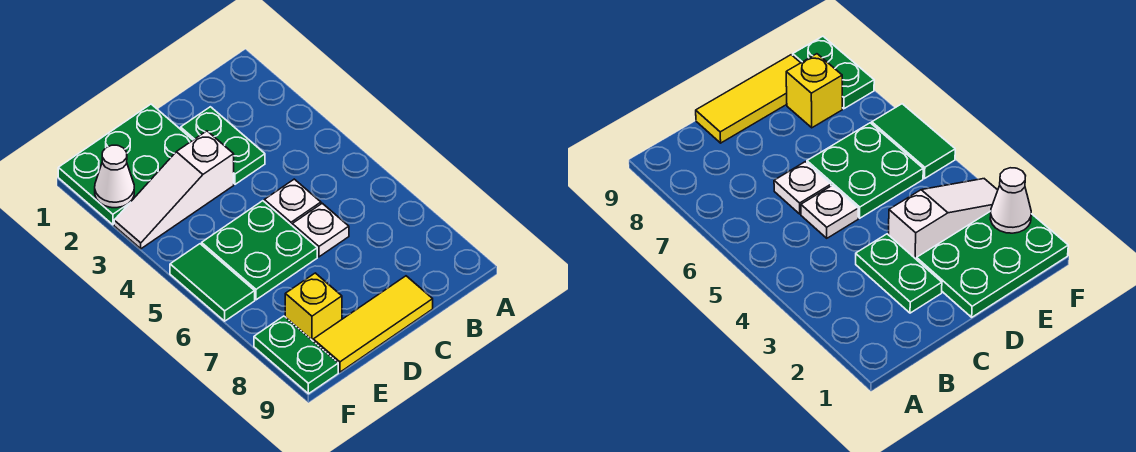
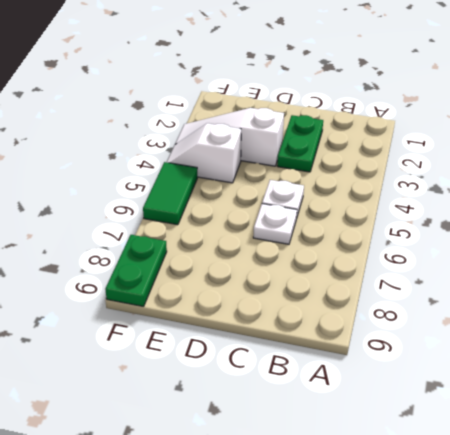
white slope E4:F4 level 1 top E -> none
none -> yellow tile C9:E9 level 1
none -> green plate D1:F2 level 1

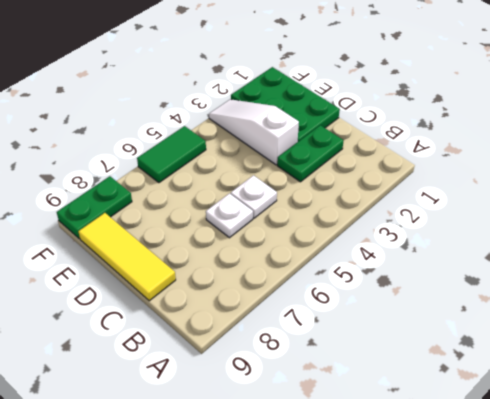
none -> green plate D5:E6 level 1
none -> yellow brick E8 level 1

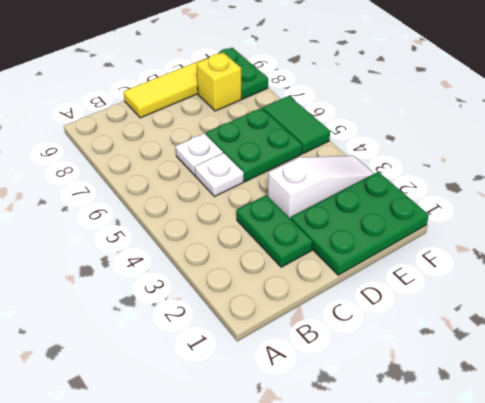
none -> white cone F2 level 2

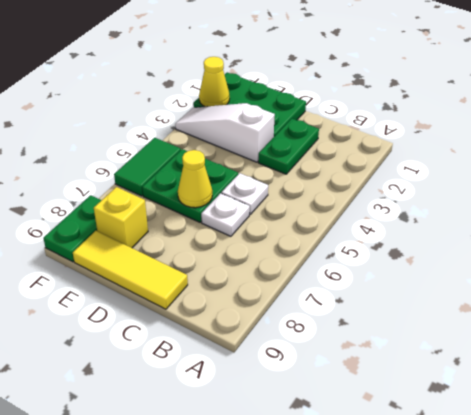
yellow cone D6 level 2 -> none
yellow cone F2 level 2 -> white cone F2 level 2

